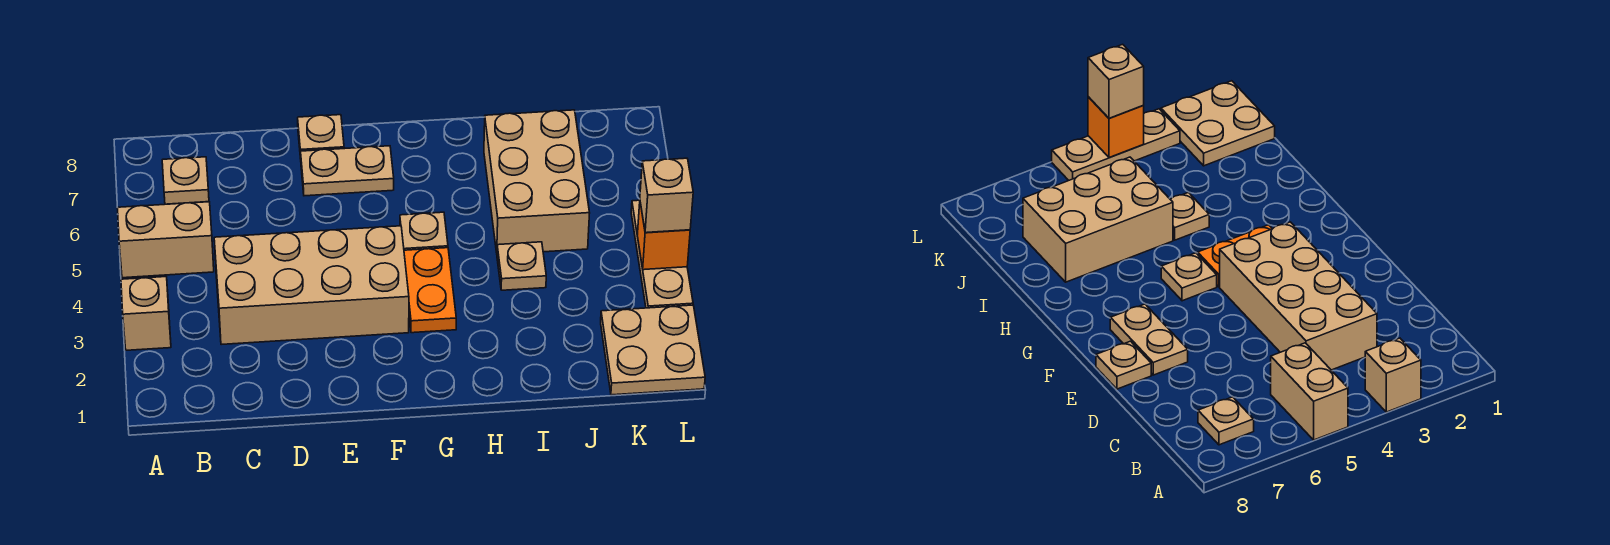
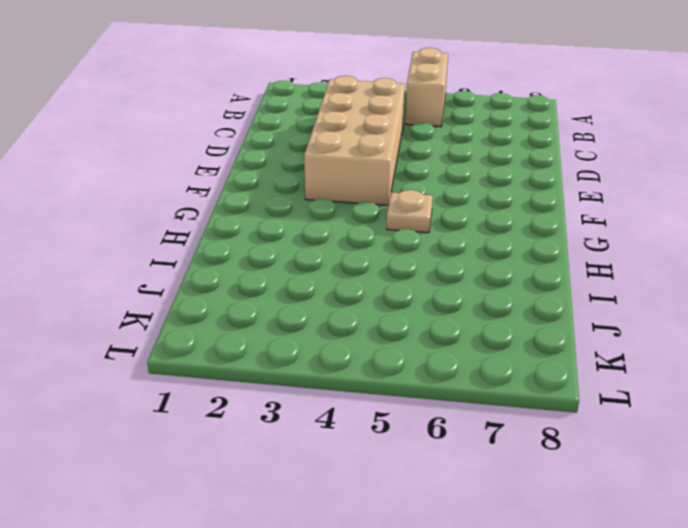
none -> tan brick A3 level 1
none -> tan plate B7 level 1
none -> tan plate E7:F7 level 1

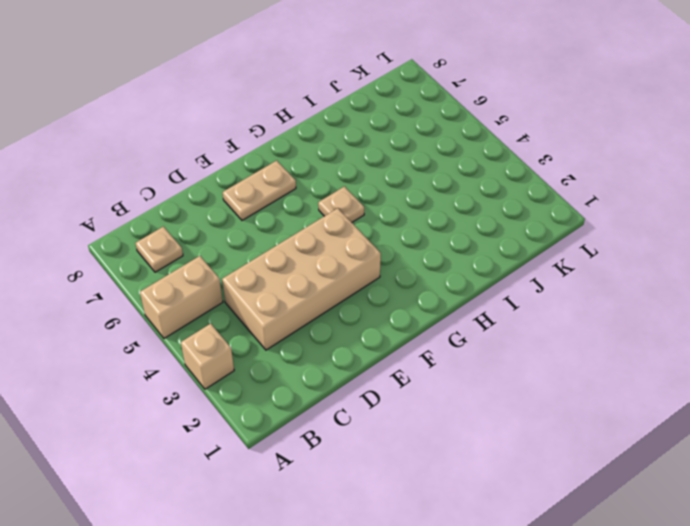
none -> tan plate E8 level 1
none -> orange plate G3:G4 level 1
none -> tan plate I4 level 1

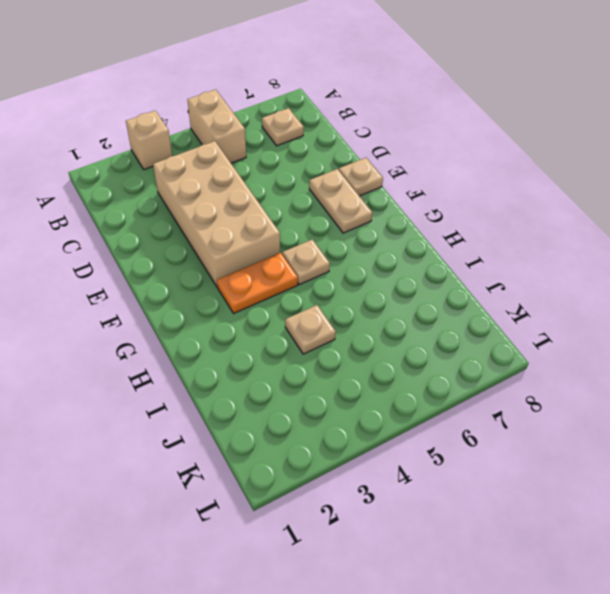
none -> tan brick I5:J7 level 1
none -> tan plate K1:L2 level 1
none -> tan plate L3:L5 level 1

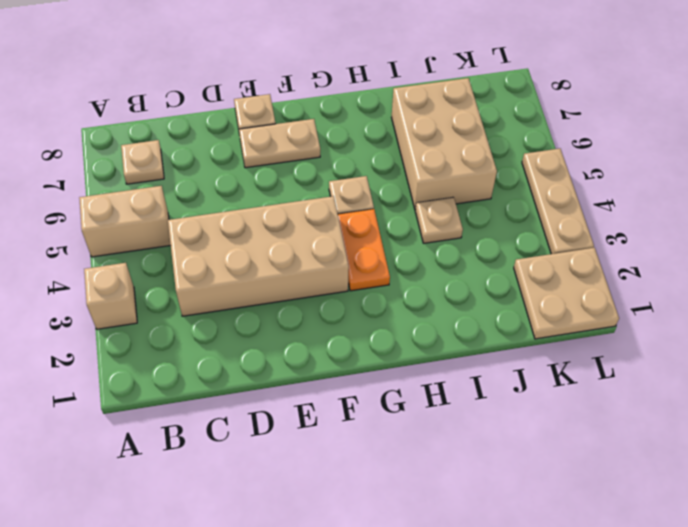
none -> orange brick L4 level 2
none -> tan brick L4 level 3

